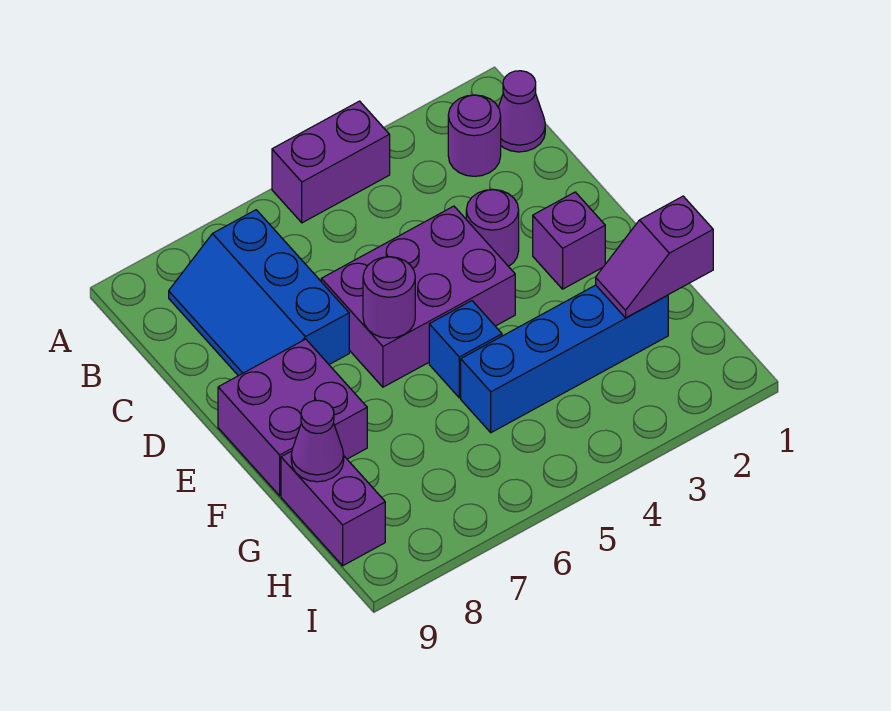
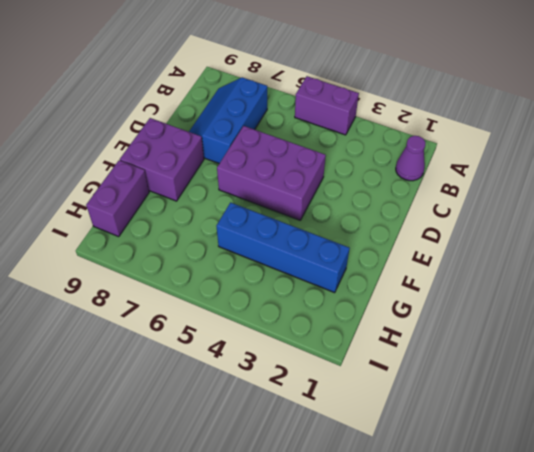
none -> purple round brick B2 level 1
none -> purple round brick D3 level 1
none -> purple brick E2 level 1

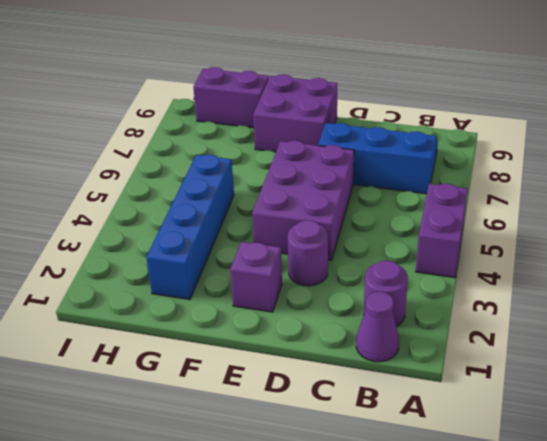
none -> blue brick F5 level 1
none -> purple round brick E6 level 2
none -> purple slope G1:G2 level 2 top 1

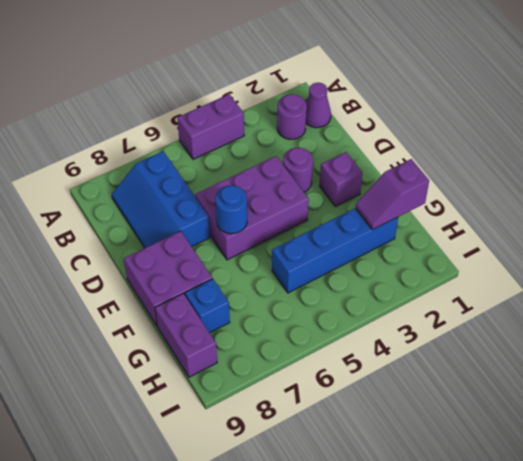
blue round brick E6 level 2 -> purple round brick E6 level 2
blue brick G8 level 1 -> blue brick F5 level 1
none -> purple cone G9 level 2

